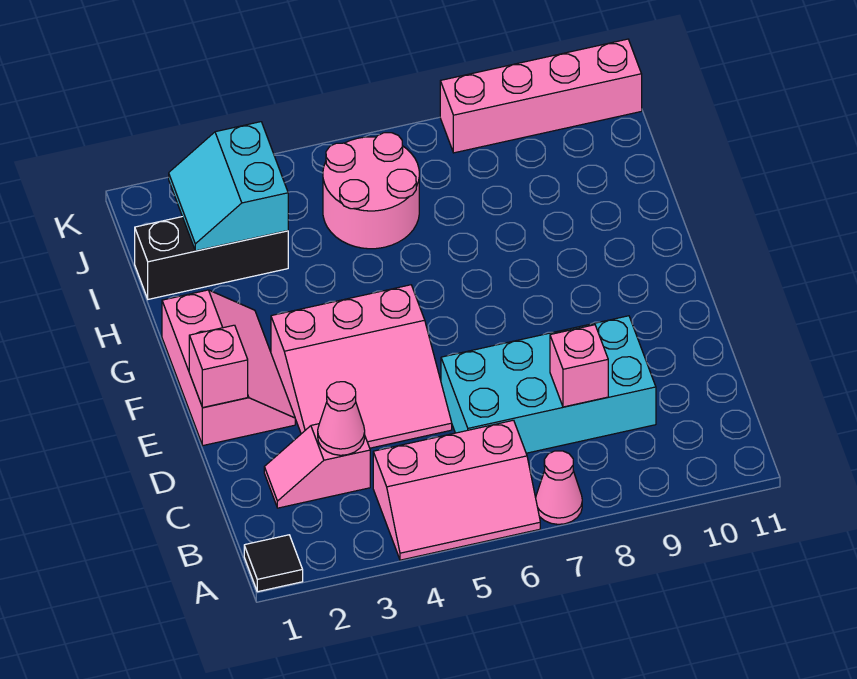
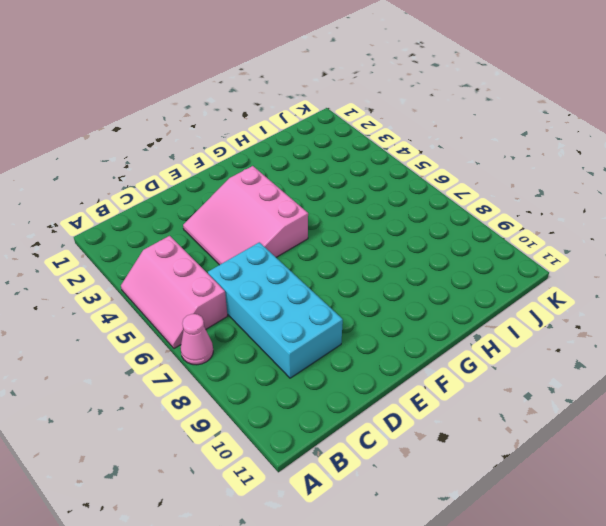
none -> black tile A1 level 1
none -> pink slope C2:C3 level 1 top 3
none -> pink slope E1:G2 level 1 top 1

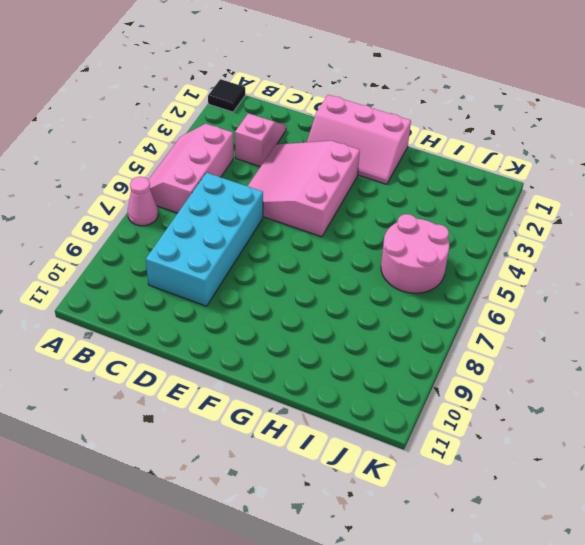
none -> black brick I1:I3 level 1
none -> pink brick K8:K11 level 1
none -> pink cone C3 level 2

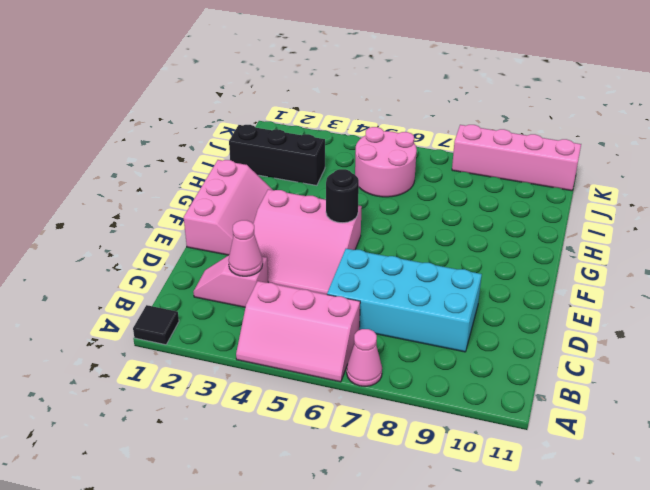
black round brick F5 level 2 -> none
none -> pink brick C8 level 2
none -> pink brick E1 level 2
none -> cyan slope I2:J3 level 2 top 3

